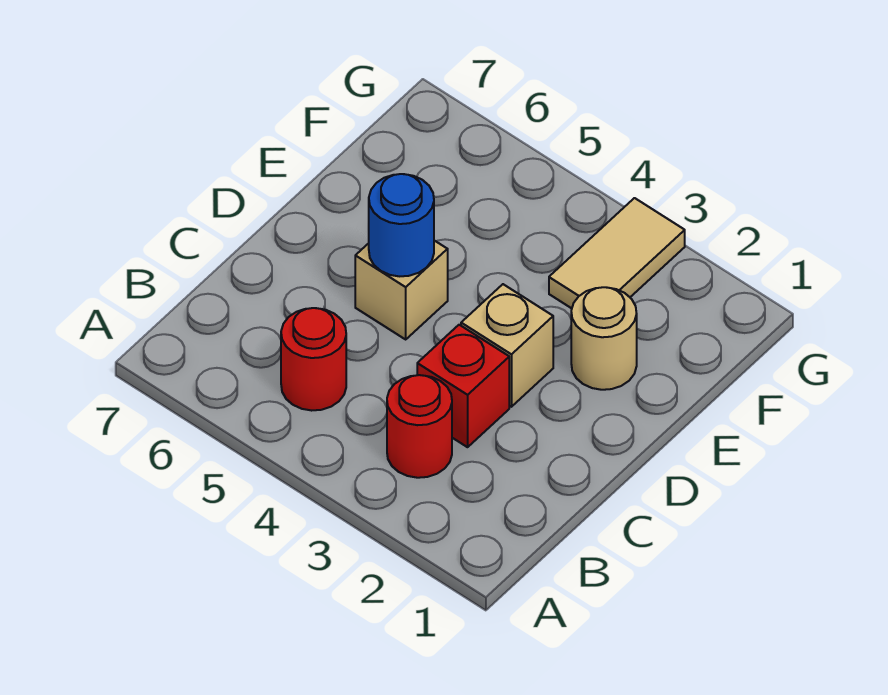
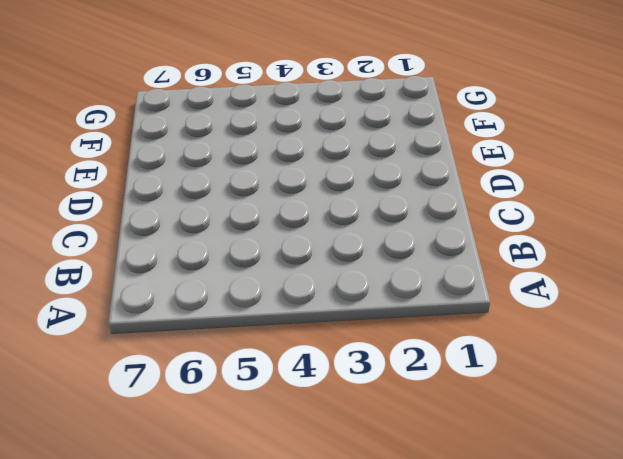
none -> red round brick B3 level 1
none -> red round brick B5 level 1

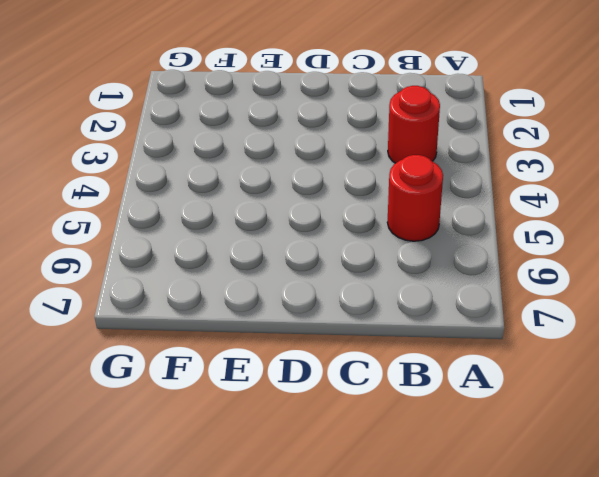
none -> red brick C3 level 1
none -> tan brick D3 level 1

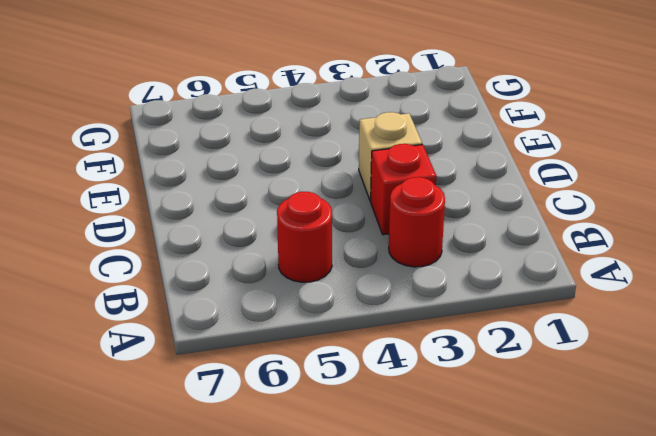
none -> tan brick D5 level 1
none -> tan round brick E2 level 1

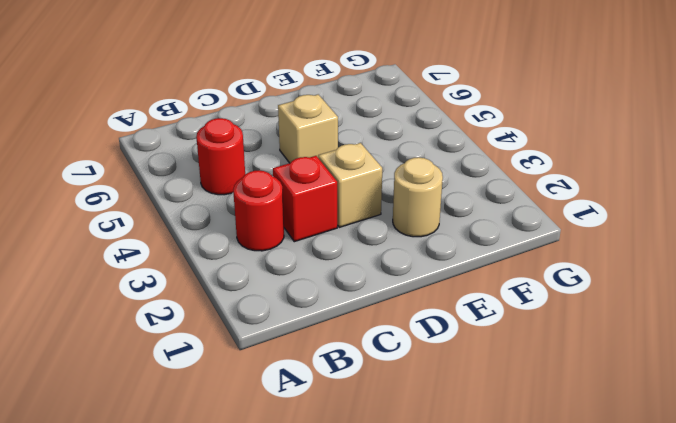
none -> tan tile F3:G3 level 1
none -> blue round brick D5 level 2

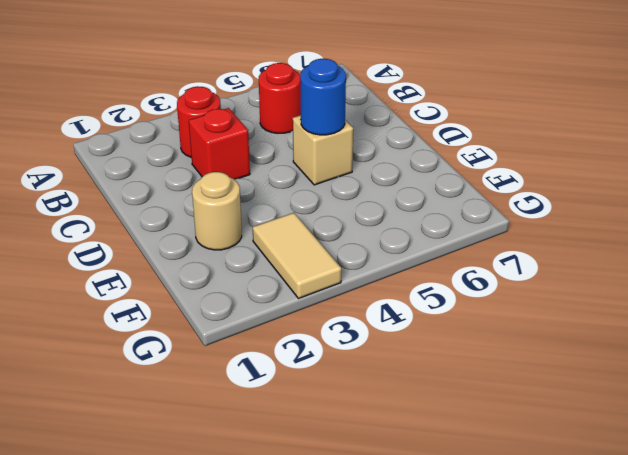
none -> tan brick D3 level 1

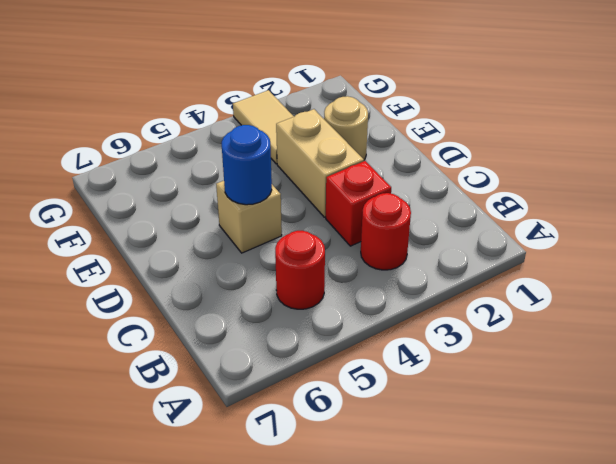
tan brick D3:E3 level 1 -> tan brick D3 level 1

